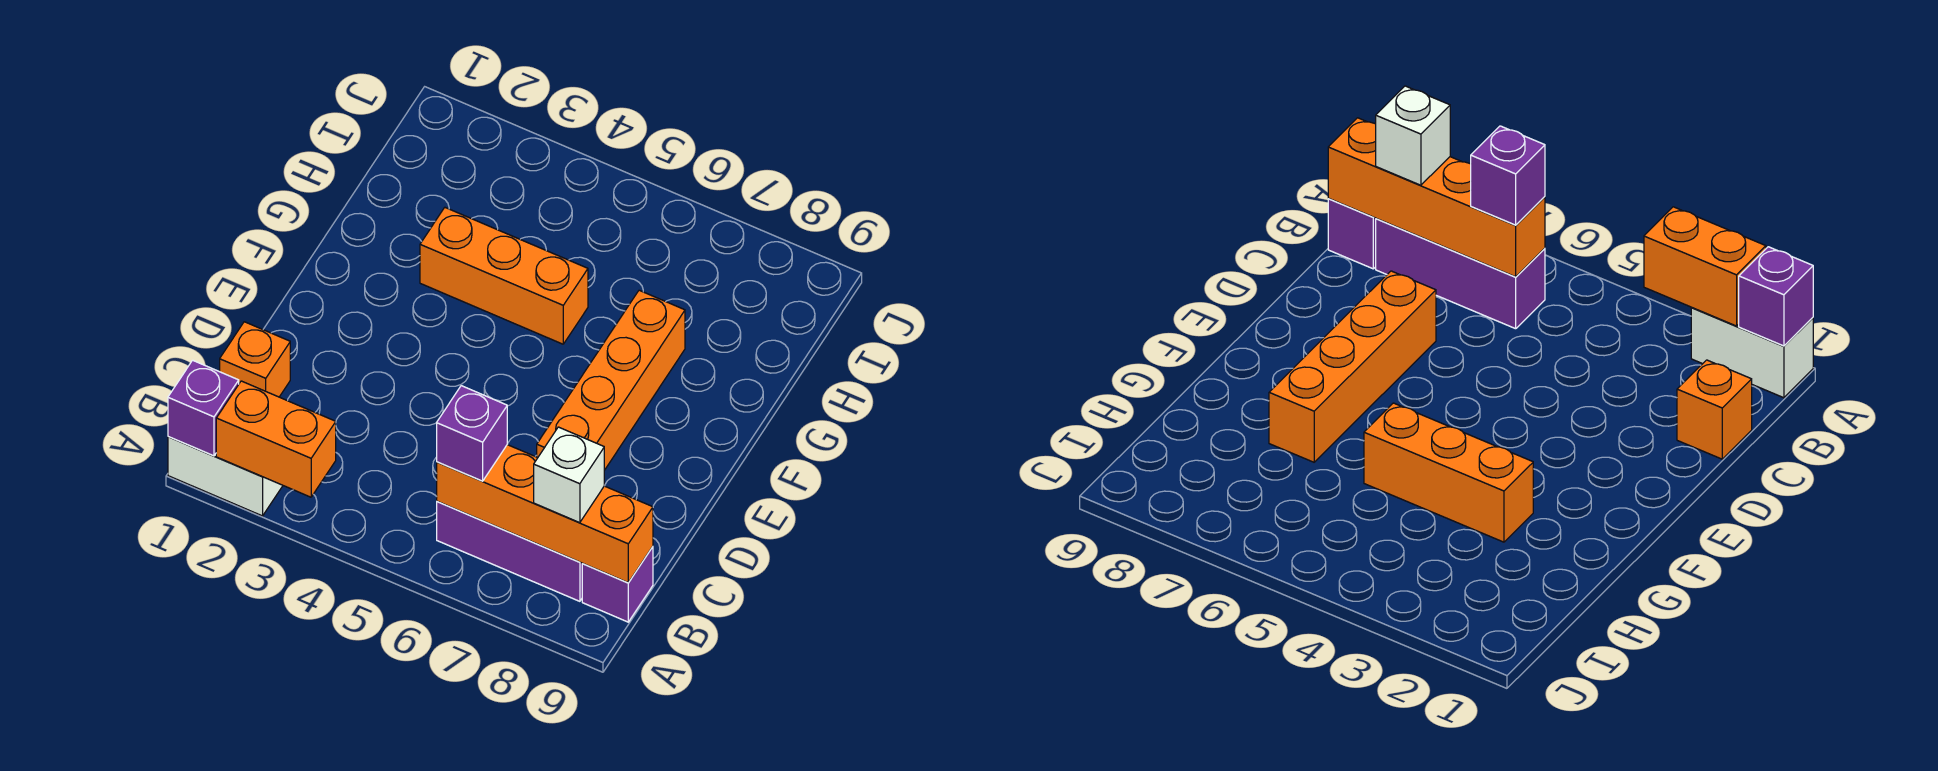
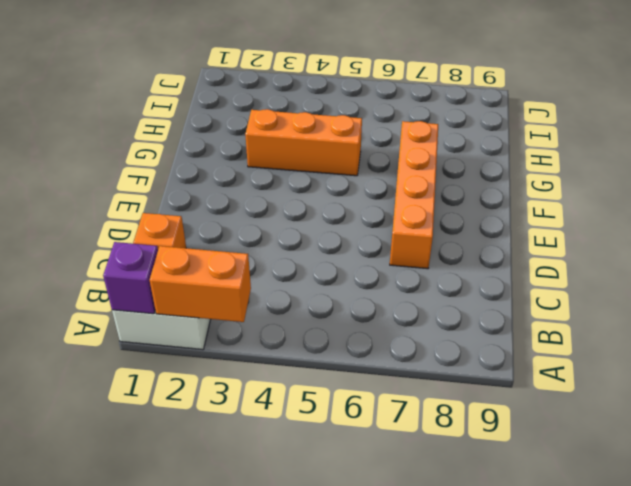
none -> purple brick B6:B8 level 1
none -> purple brick B9 level 1

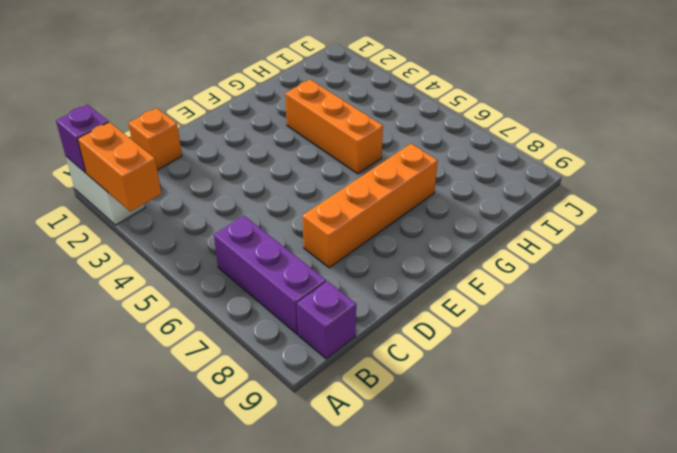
none -> orange brick B6:B9 level 2
none -> purple brick B6 level 3

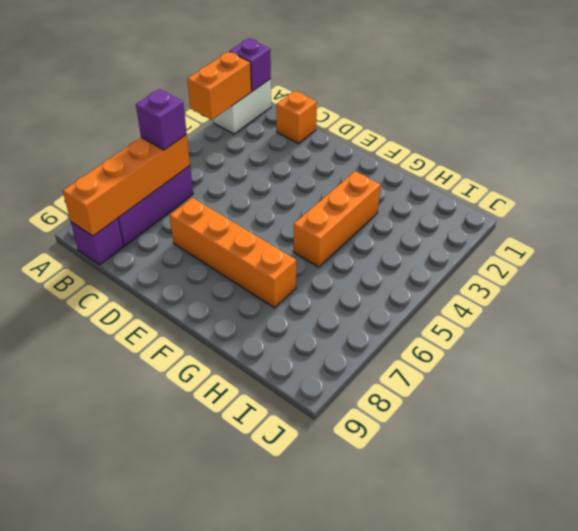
none -> white brick B8 level 3

